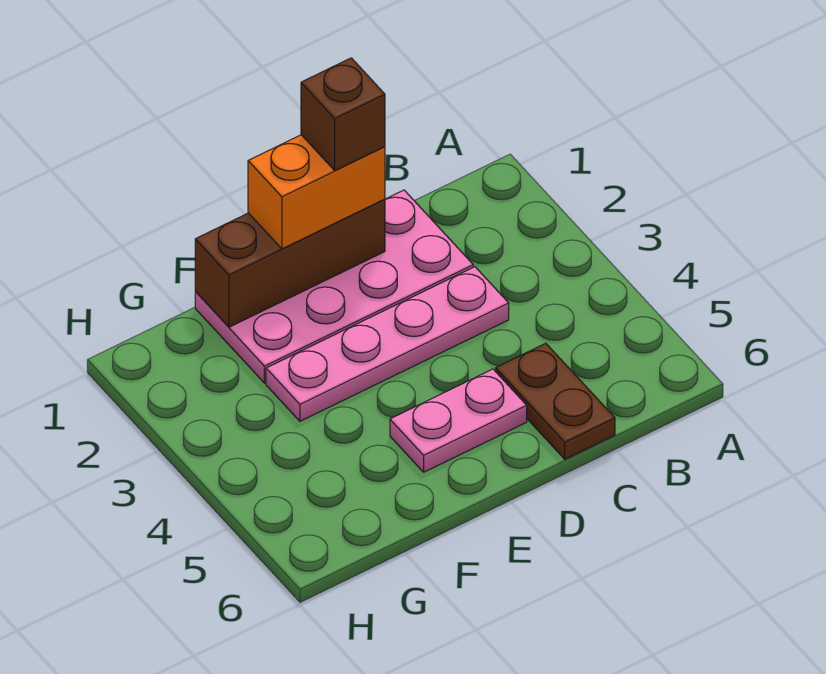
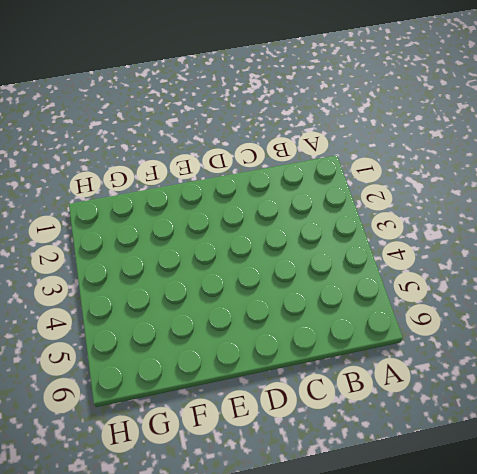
none -> pink plate C1:F2 level 1
none -> pink plate C3:F3 level 1

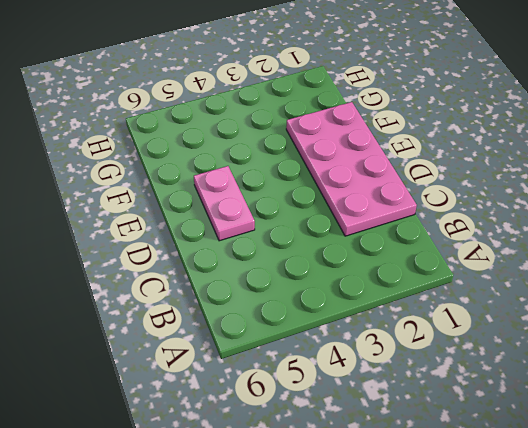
none -> pink plate C3:F3 level 1
none -> brown plate C5:C6 level 1

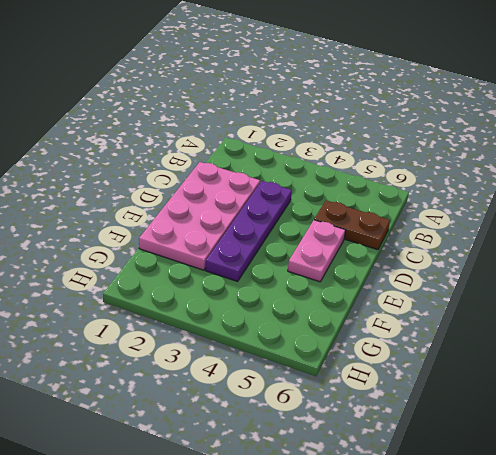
purple plate C3:F3 level 1 -> pink plate C3:F3 level 1
none -> brown brick D1:F1 level 2
none -> orange brick D1:E1 level 3

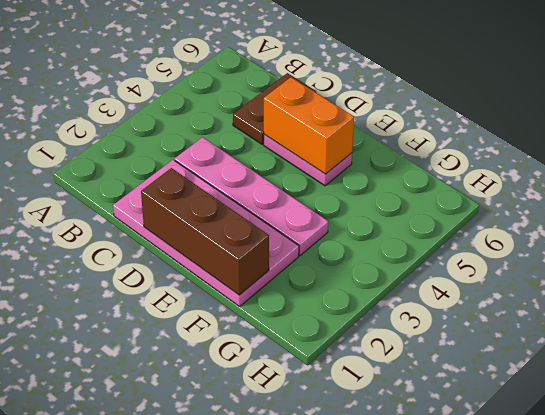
orange brick D5:E5 level 2 -> orange brick D1:E1 level 3
none -> brown brick D1 level 4

